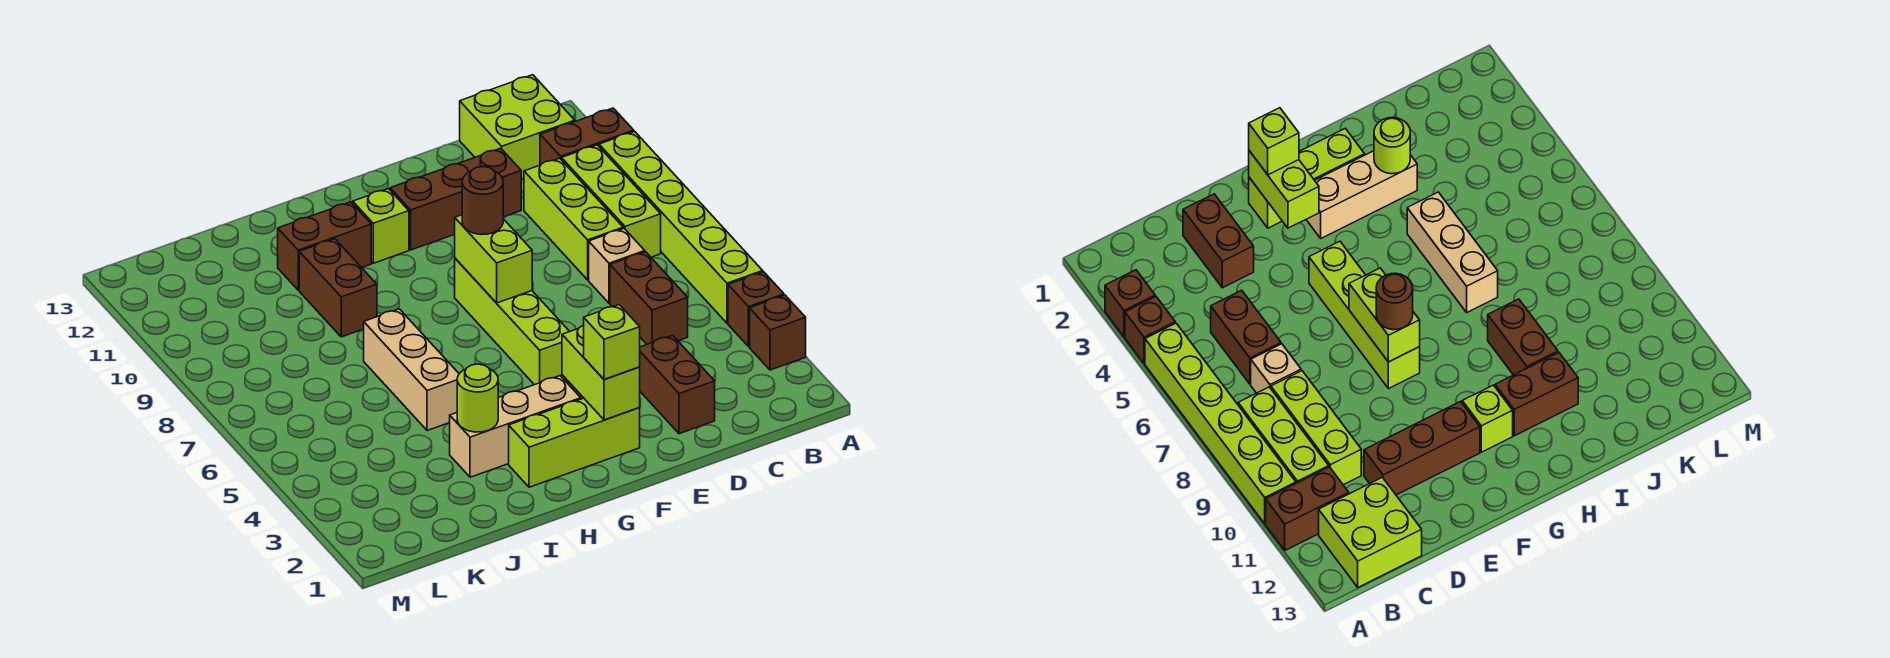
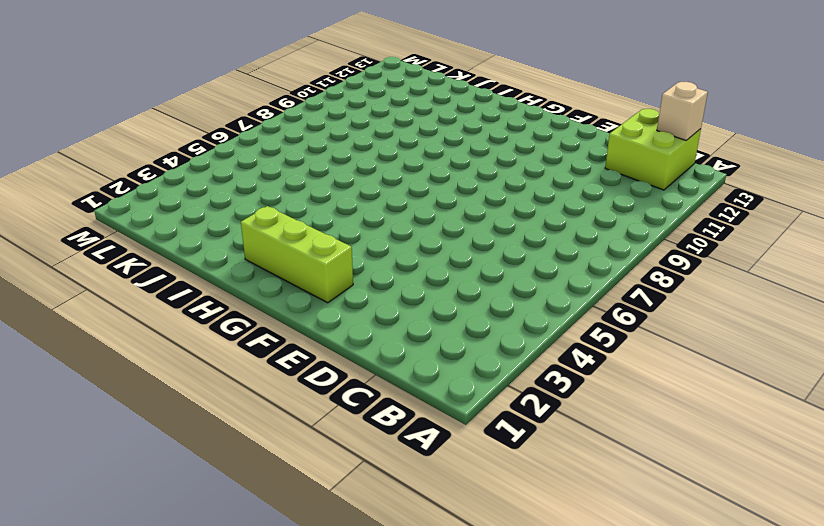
tan brick B13 level 2 -> tan brick C7 level 1
none -> brown brick A3 level 1
none -> brown brick A4 level 1
none -> lime brick A5:A10 level 1

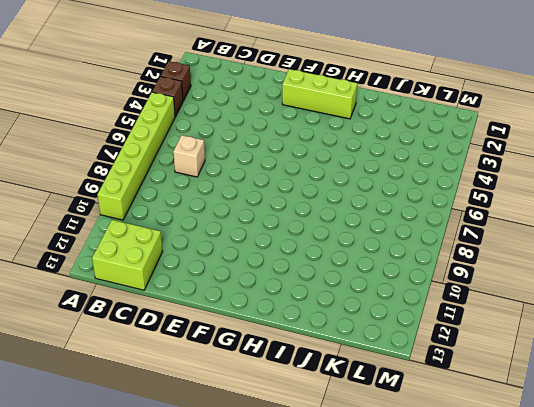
none -> brown brick A11:B11 level 1
none -> lime brick B8:B10 level 1
none -> brown brick C5:C6 level 1

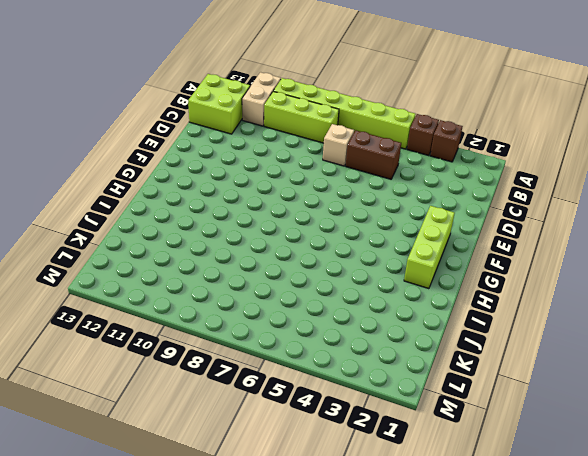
tan brick A11:B11 level 1 -> brown brick A11:B11 level 1
none -> lime brick C8:C10 level 1
none -> brown brick D2:D3 level 1
none -> brown brick D11:F11 level 1

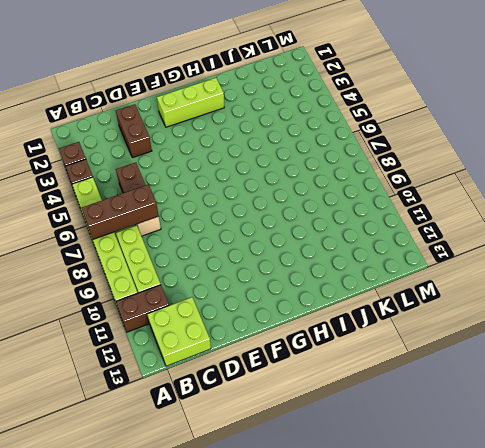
brown brick A7:C7 level 2 -> brown brick D11:F11 level 1
none -> lime brick C8:C10 level 1
none -> lime brick F5:F8 level 1
none -> tan brick G3:I3 level 1

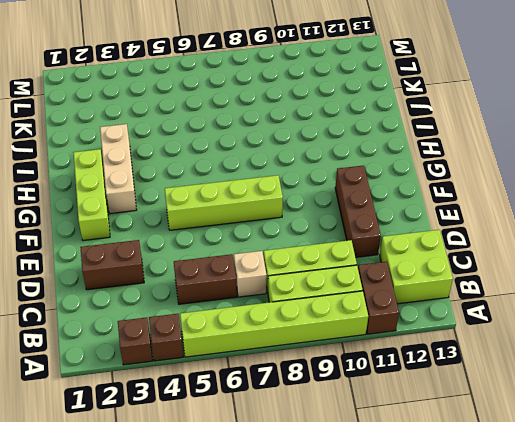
none -> lime brick G11 level 1
none -> brown brick H11:I11 level 1
none -> tan brick I5:I7 level 1

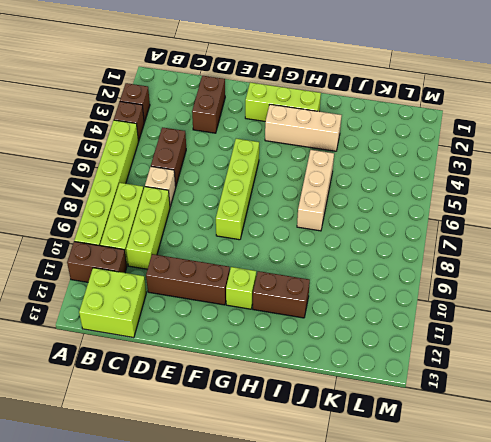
none -> brown brick I9:I10 level 1
none -> lime brick F2:F3 level 2
none -> lime brick F7:F8 level 2

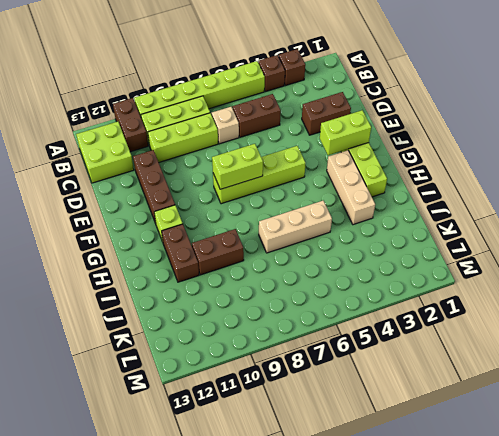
none -> lime round brick I3 level 2
none -> lime brick F2 level 3
none -> brown round brick F8 level 3

